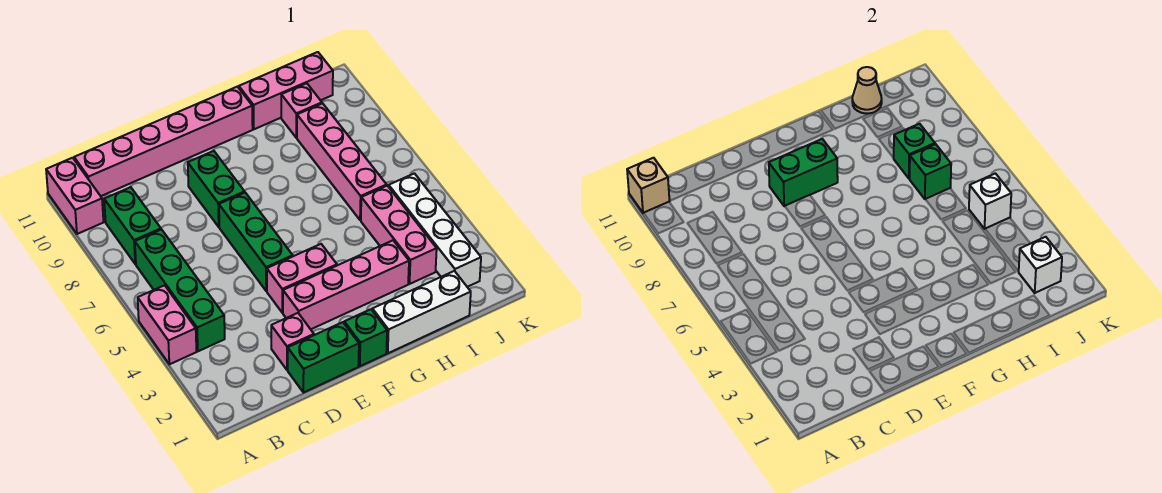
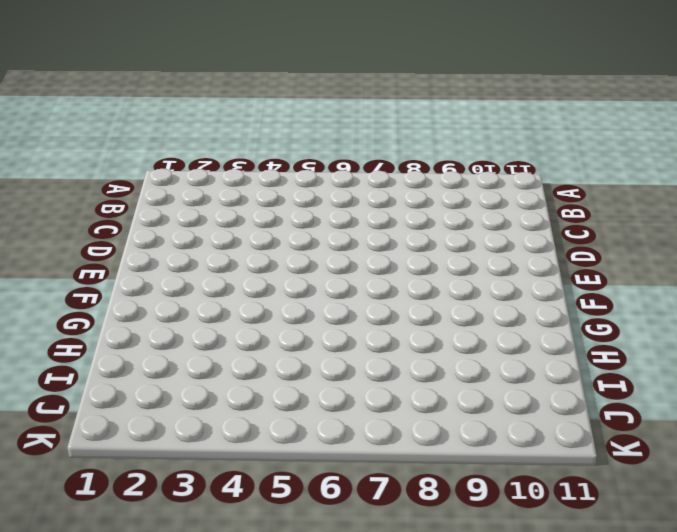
none -> pink brick A4:A5 level 1
none -> pink brick A10:A11 level 1
none -> green brick B4:B7 level 1

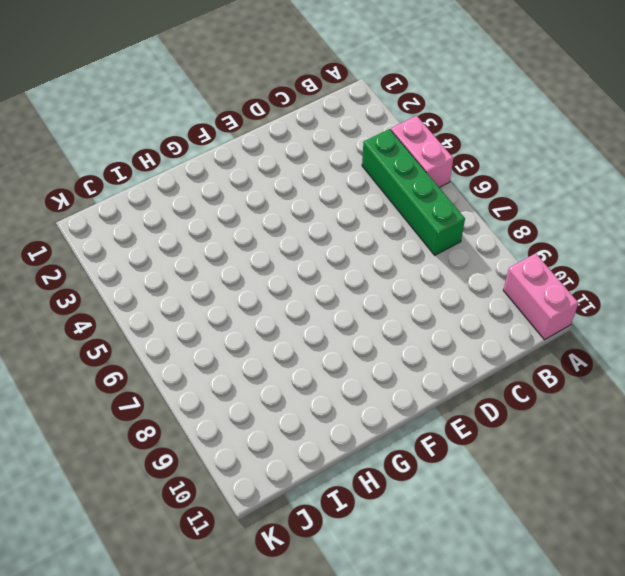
none -> green brick B8:B9 level 1
none -> pink brick B11:G11 level 1
none -> green brick D1:E1 level 1

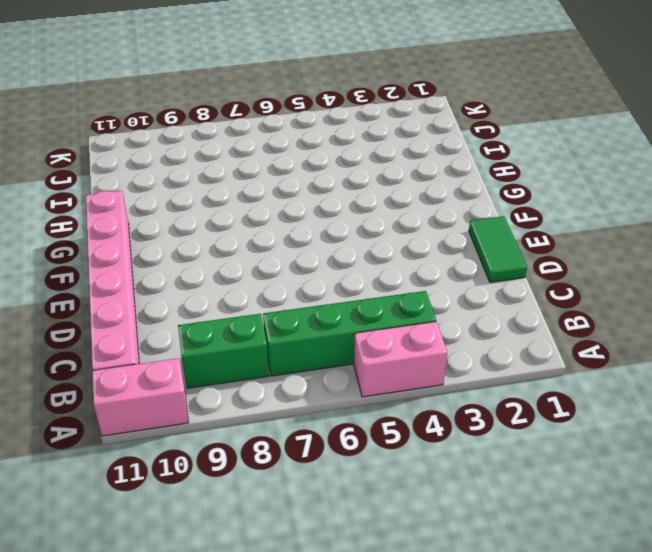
green tile D1:E1 level 1 -> green brick D1:E1 level 1
none -> pink brick D2 level 1
none -> pink brick E3:H3 level 1
none -> pink brick E4:F4 level 1

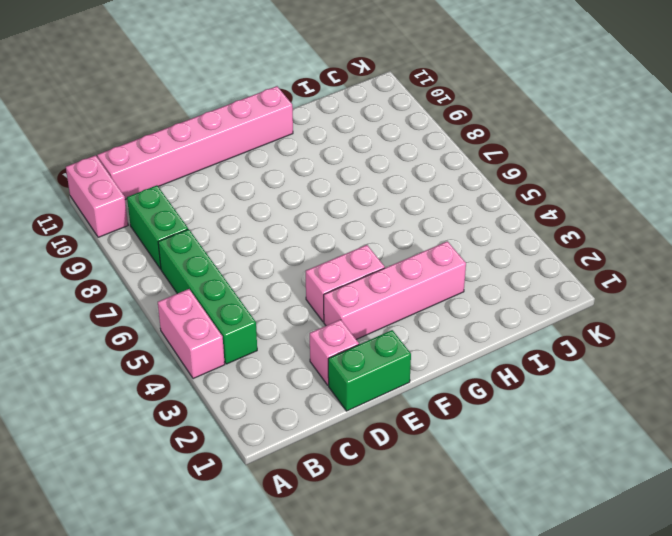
none -> green brick E5:E7 level 1
none -> green brick E8:E9 level 1
none -> green brick F1 level 1

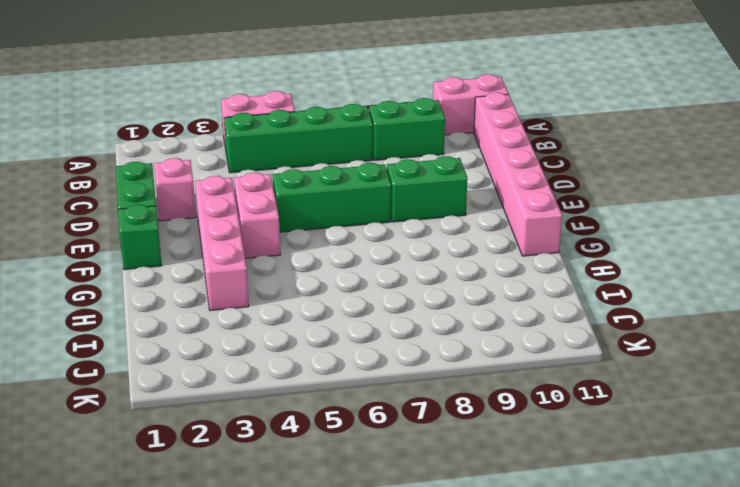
none -> white brick G1:I1 level 1
none -> pink brick H11:J11 level 1
none -> pink brick I3:I5 level 1

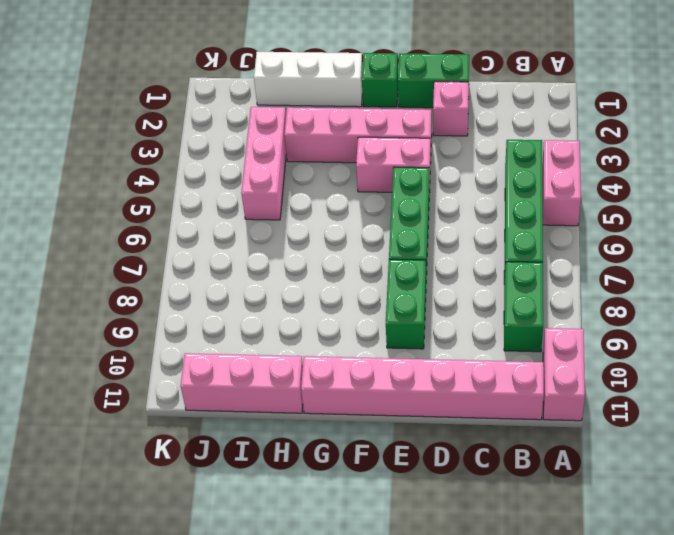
none -> pink brick I6:I9 level 1
none -> pink brick I10 level 1
none -> white brick J2:J5 level 1

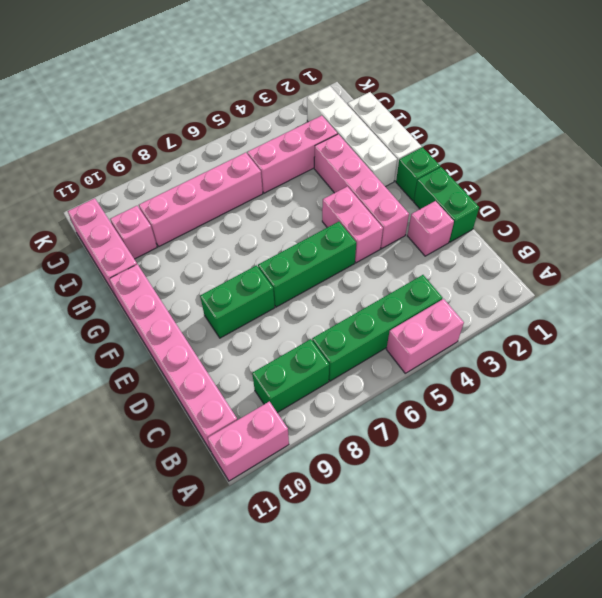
white brick G2:J2 level 1 -> white brick J2:J5 level 1
none -> tan brick A11 level 2
none -> green brick E9:F9 level 2
none -> green brick I7 level 2

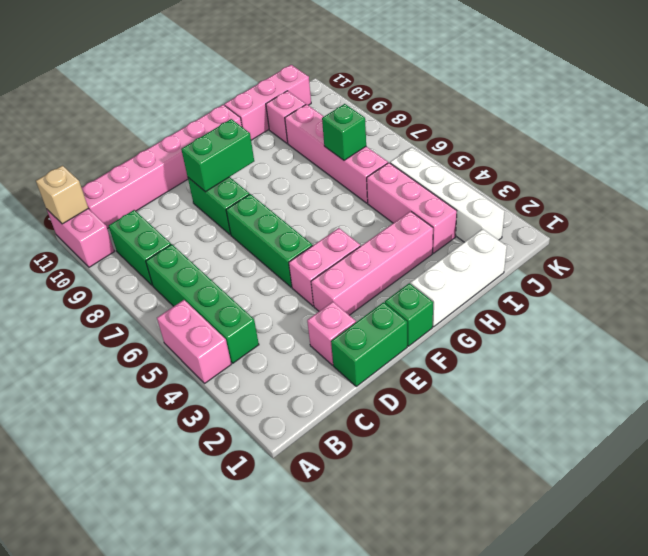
none -> green brick I8 level 2
none -> tan cone I11 level 2
none -> white brick J2 level 2

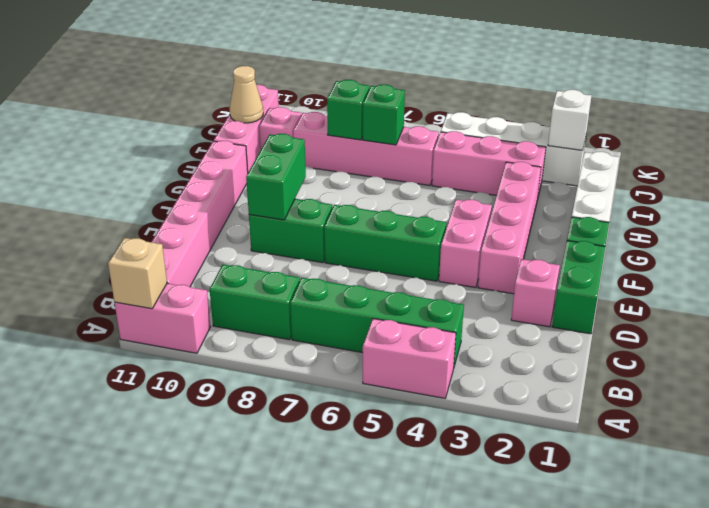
none -> white brick J5 level 2

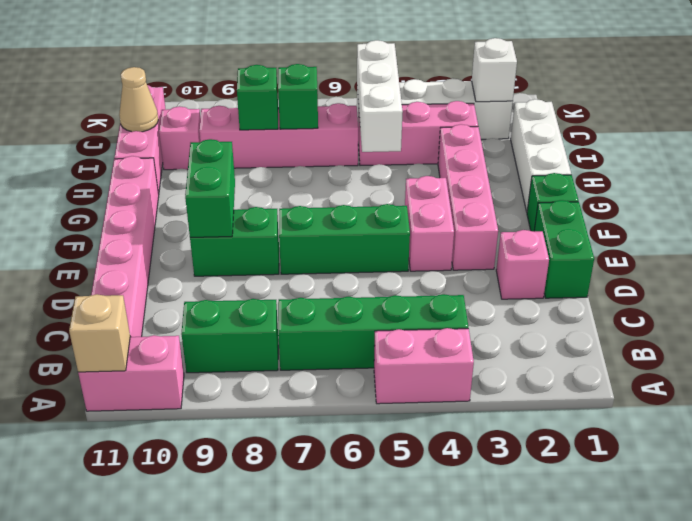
white brick H5:J5 level 2 -> white brick J5 level 2

